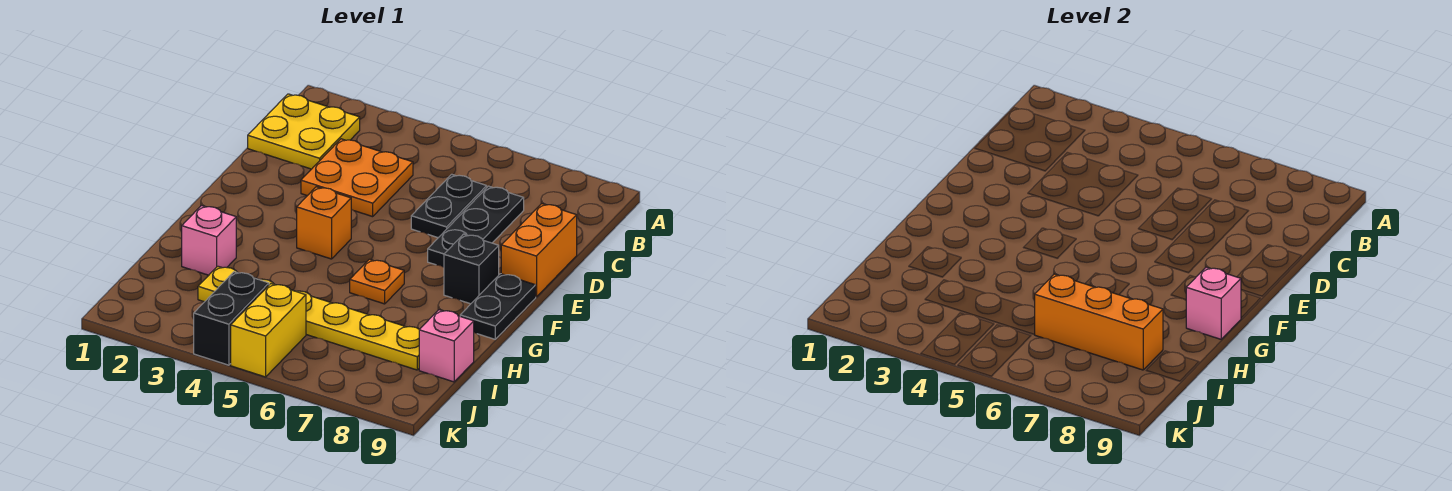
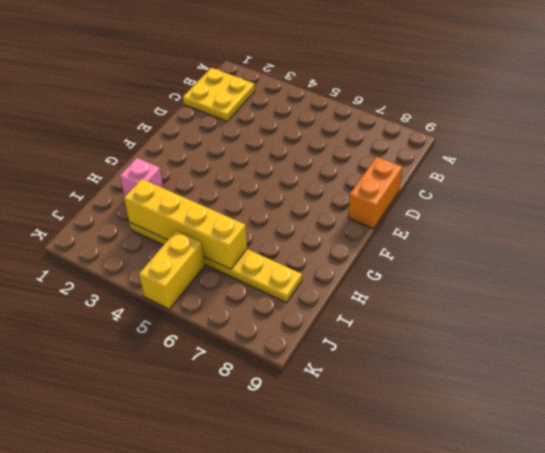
yellow brick I3:I6 level 2 -> orange brick I6:I8 level 2
none -> orange plate C3:D4 level 1
none -> black plate C6:D6 level 1
none -> black plate C7:E7 level 1

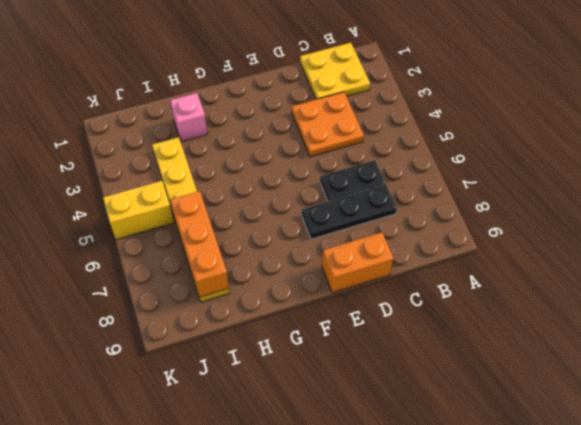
none -> orange brick F4 level 1
none -> black brick F8 level 1
none -> black plate F9:G9 level 1

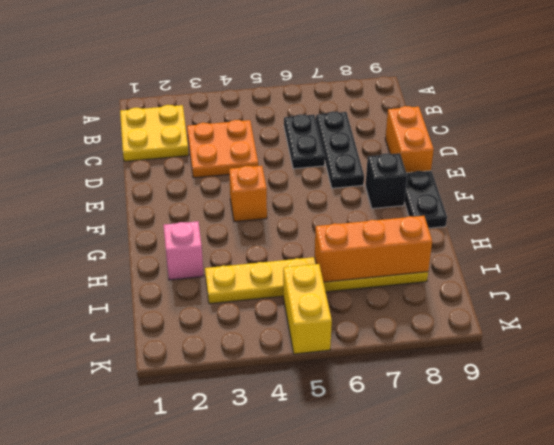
none -> orange plate G6 level 1
none -> pink brick I9 level 1
none -> black brick J4:K4 level 1

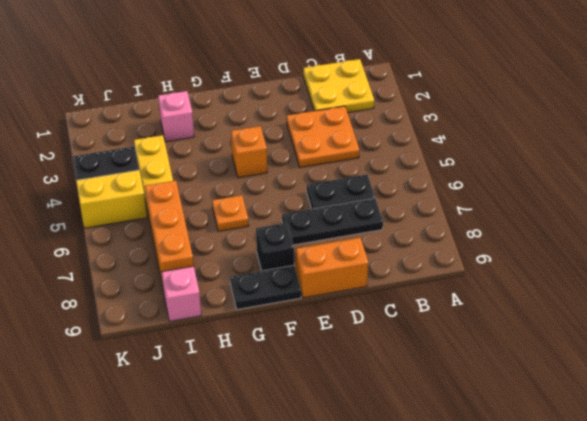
none -> pink brick G9 level 2

